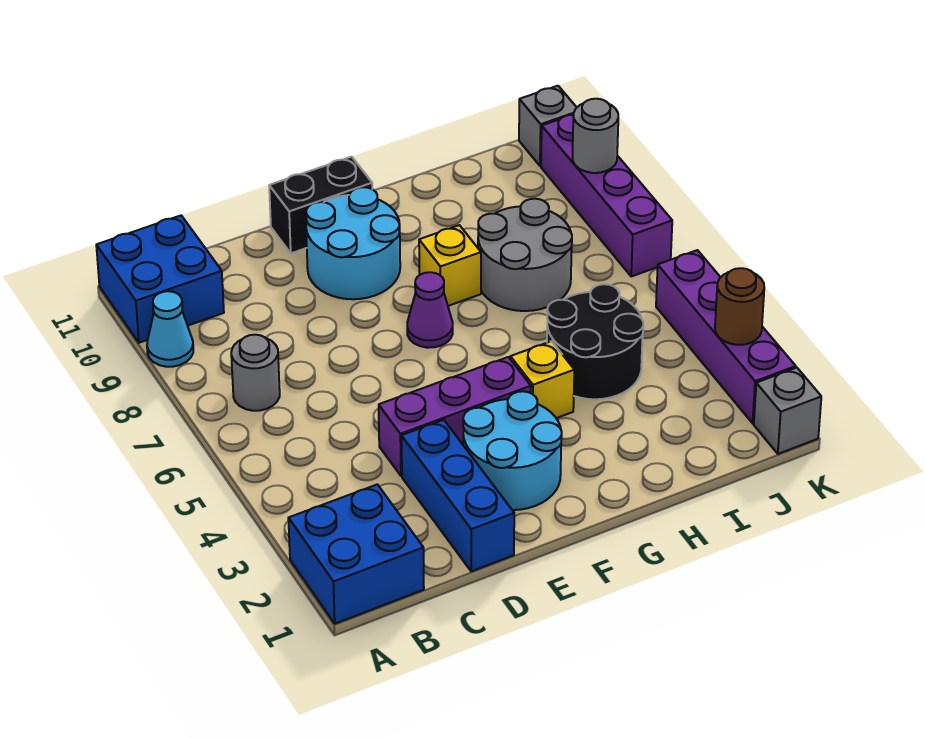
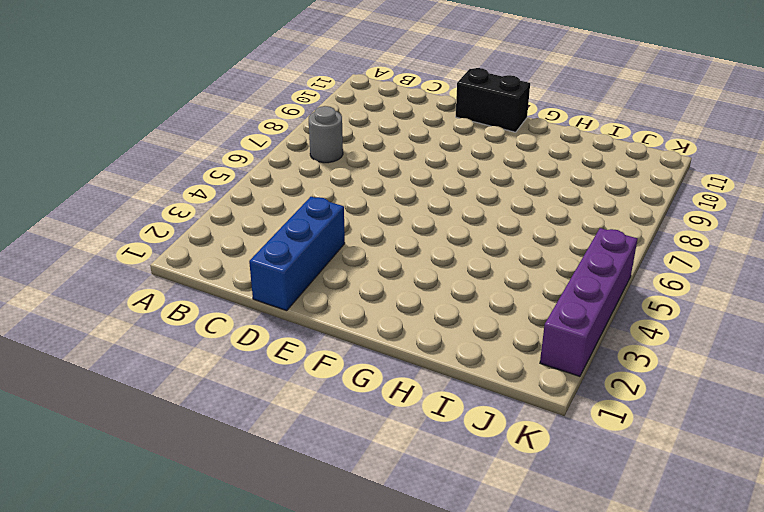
none -> blue brick A1:B2 level 1
none -> cyan cone A9 level 1
none -> blue brick A10:B11 level 1

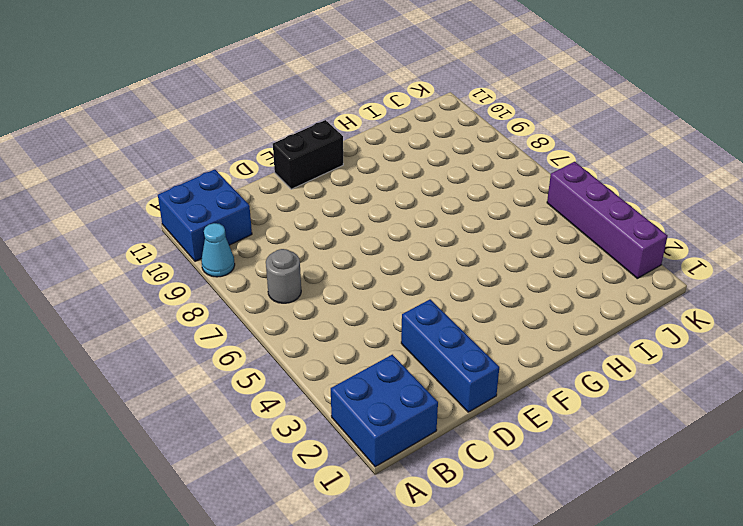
none -> purple brick D4:F4 level 1
none -> cyan round brick E2:F3 level 1
none -> cyan round brick E9:F10 level 1

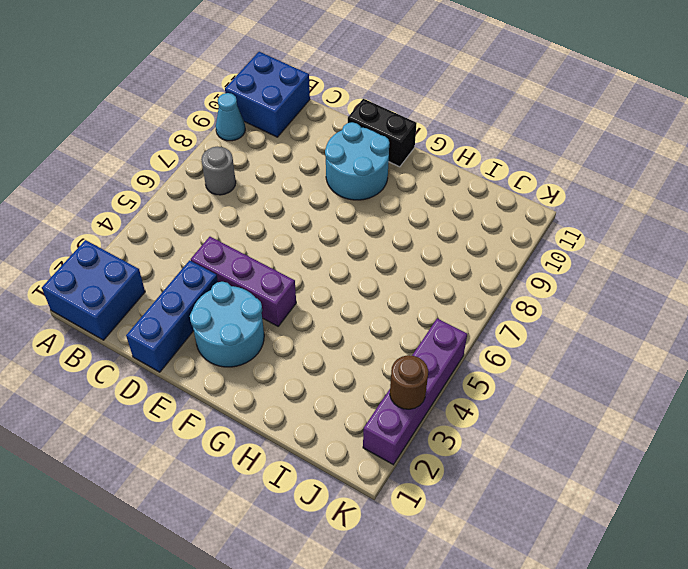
none -> purple cone F7 level 1
none -> yellow brick G4 level 1
none -> yellow brick G8 level 1

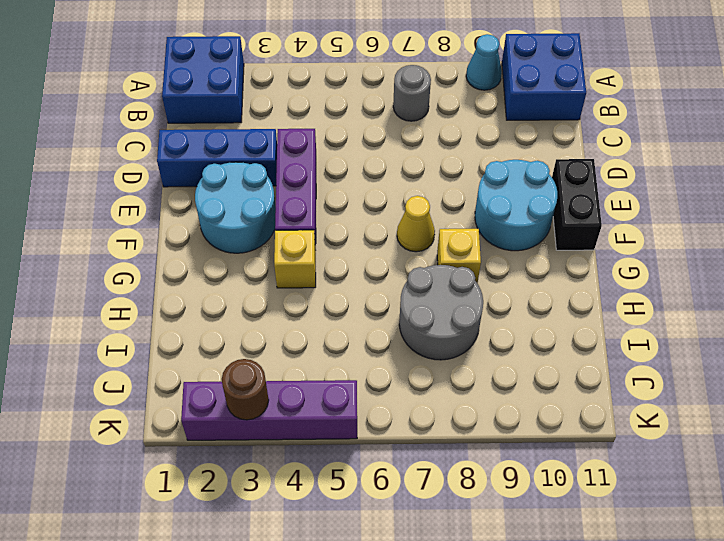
yellow cone F7 level 1 -> purple cone F7 level 1
none -> black round brick H4:I5 level 1
none -> grey brick K1 level 1
none -> purple brick K7:K10 level 1

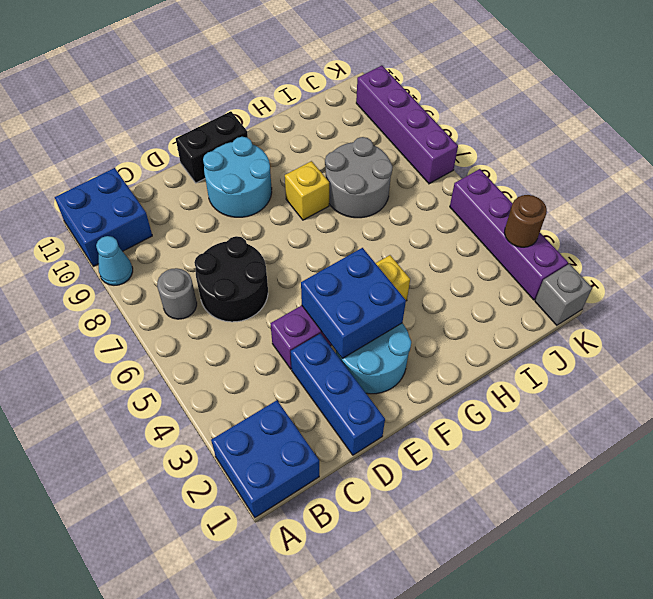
black round brick C6:D7 level 1 -> black round brick H4:I5 level 1
blue brick E3:F4 level 2 -> none
none -> purple cone F7 level 1
none -> grey brick K11 level 1
none -> grey round brick K9 level 2

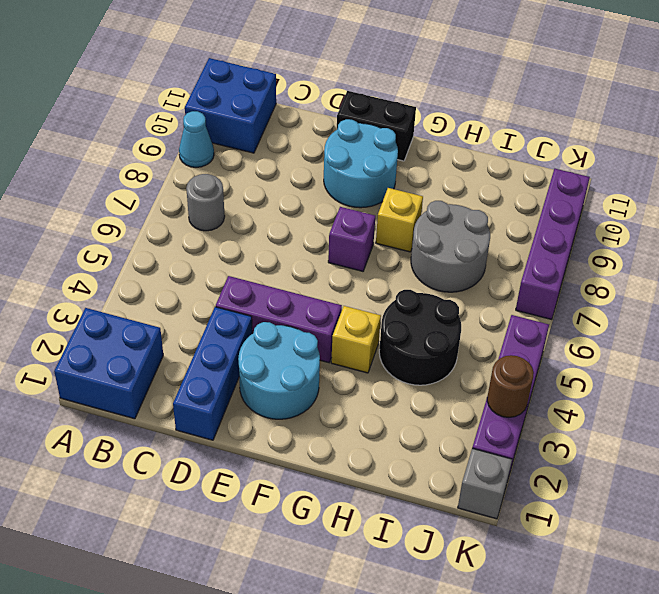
purple brick F7 level 1 -> purple cone F7 level 1
none -> grey brick K11 level 1
none -> grey round brick K9 level 2

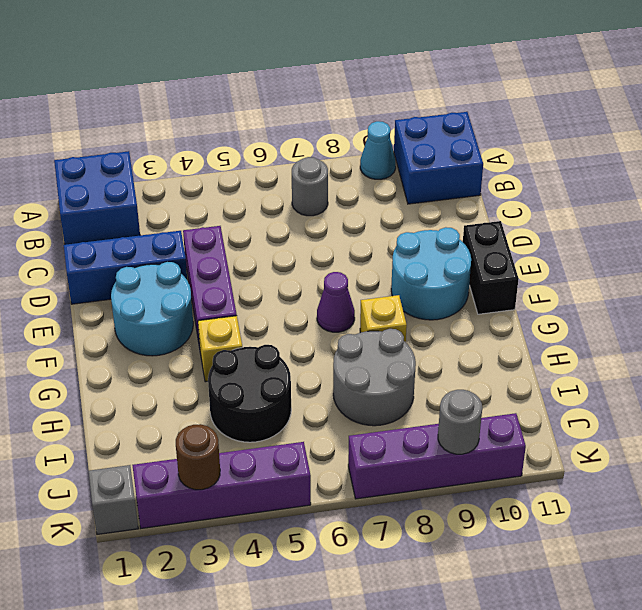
none -> grey brick K11 level 1

